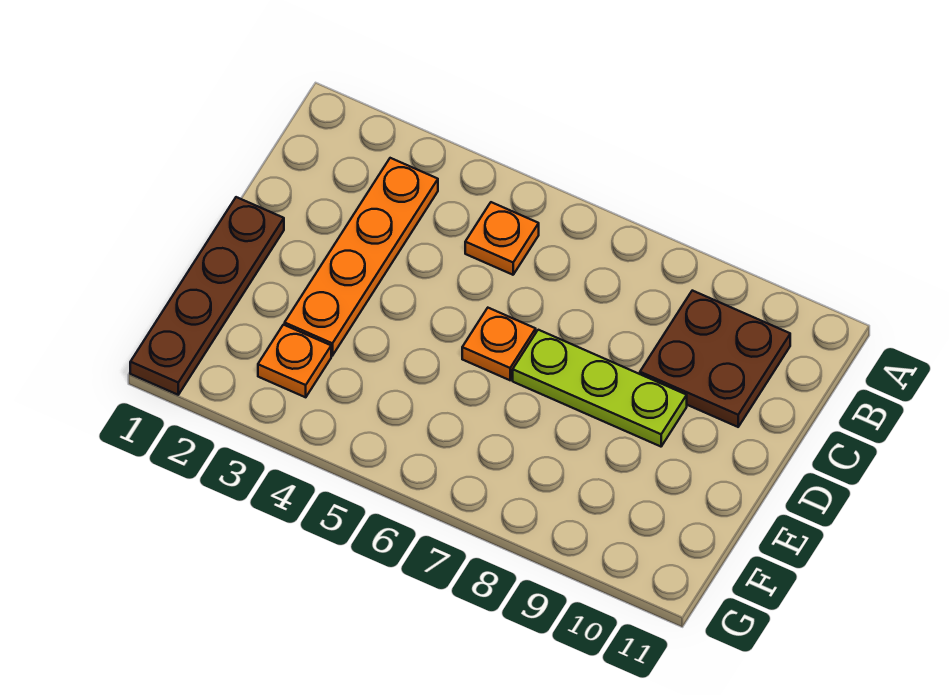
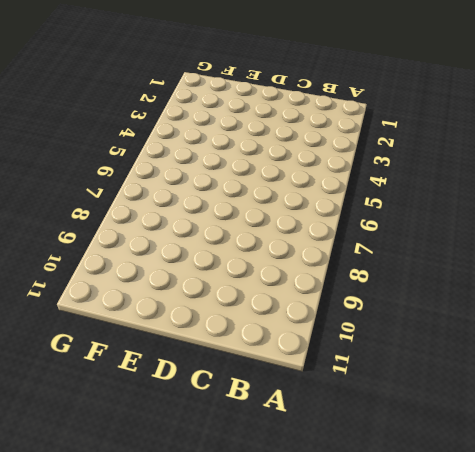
none -> orange plate B3:E3 level 1
none -> orange plate B5 level 1

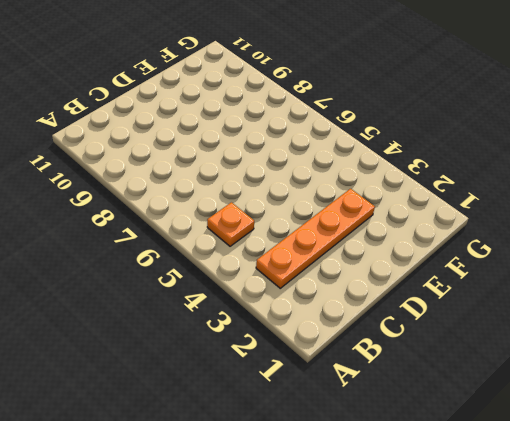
none -> brown plate B9:C10 level 1
none -> brown plate D1:G1 level 1

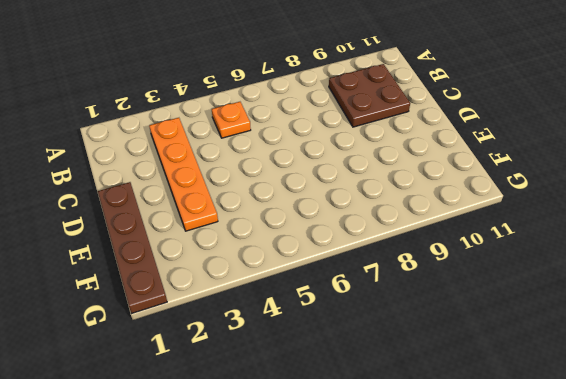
none -> orange plate D6 level 1
none -> lime plate D7:D9 level 1

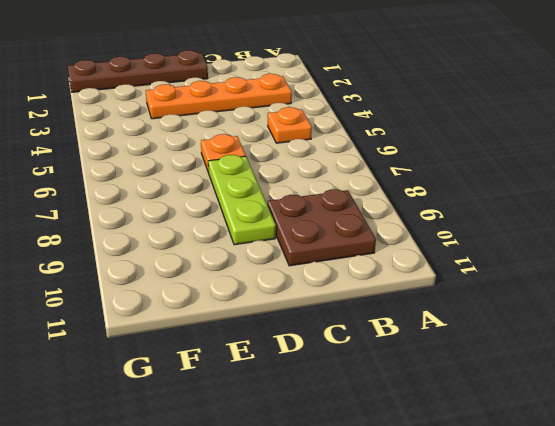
none -> orange plate F3 level 1

